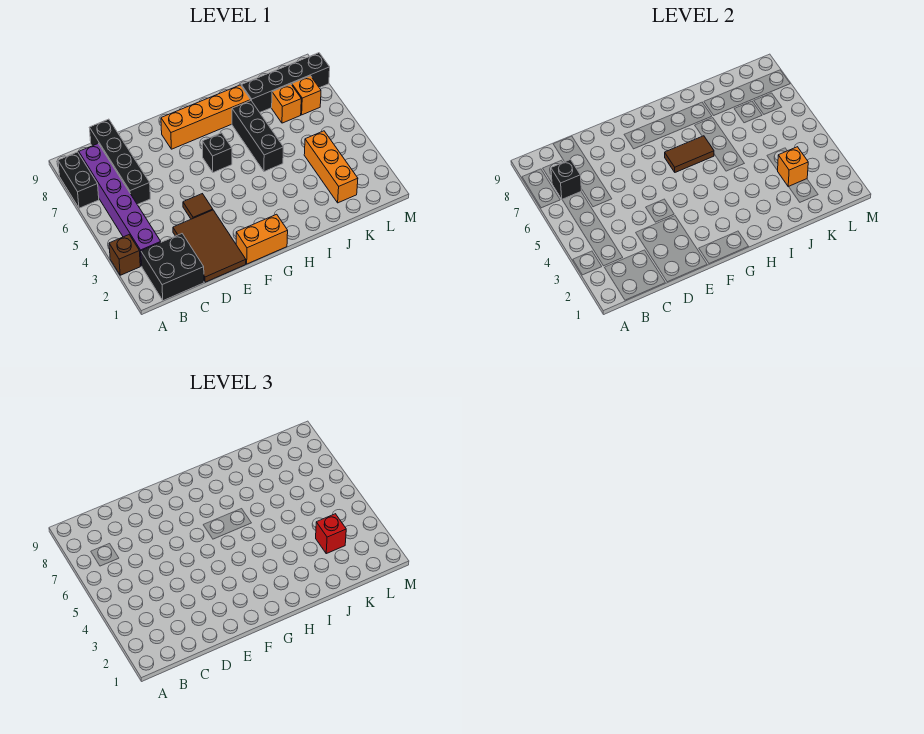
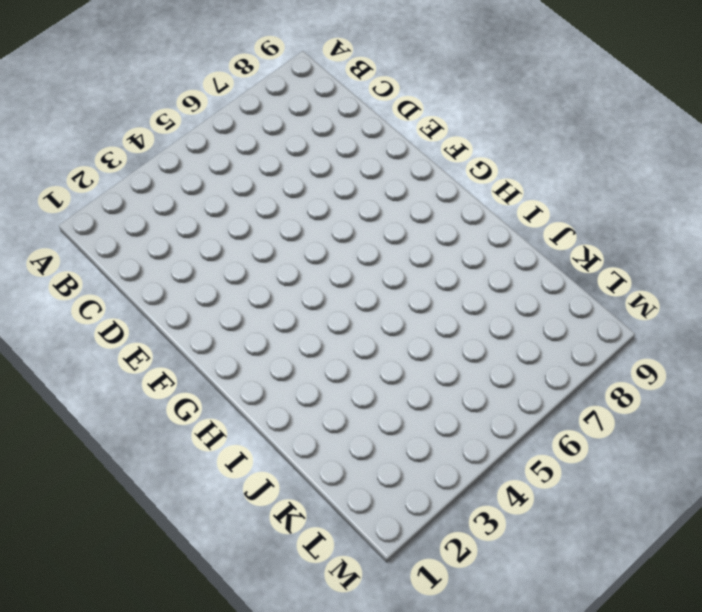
none -> brown brick A3 level 1
none -> black brick A7:A8 level 1
none -> black brick B1:C2 level 1

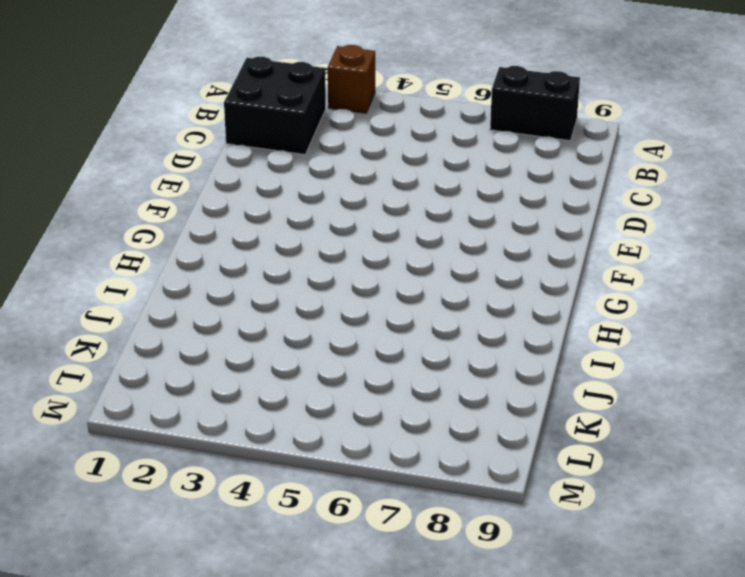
none -> purple brick B3:B8 level 1
none -> black brick C6:C9 level 1
none -> brown tile D1:E3 level 1

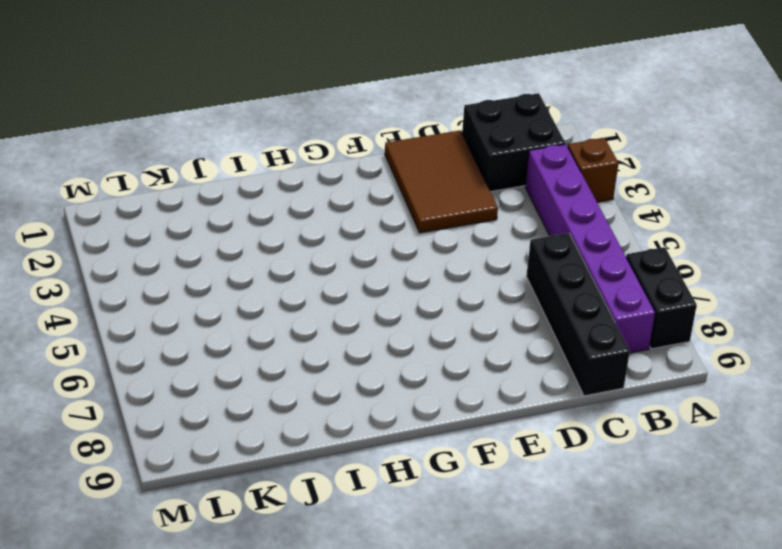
none -> brown tile E4 level 1
none -> orange brick F1:G1 level 1
none -> orange brick F8:I8 level 1

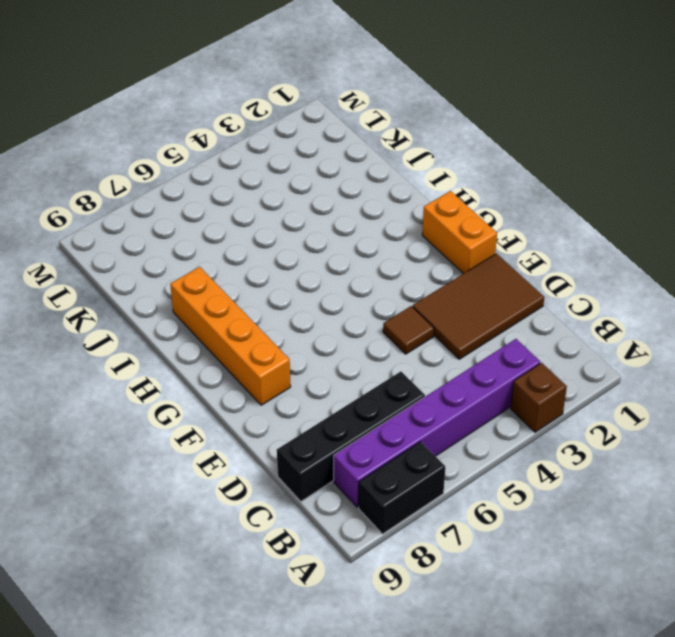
none -> black brick B1:C2 level 1
none -> black brick G6 level 1
none -> black brick I5:I7 level 1

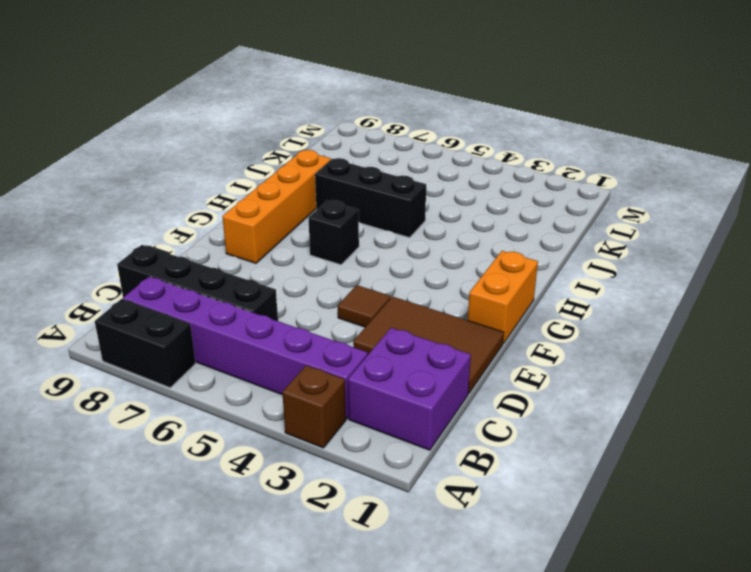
purple brick B1:C2 level 1 -> black brick B1:C2 level 1
none -> black brick J8:M8 level 1
none -> orange brick K2:K4 level 1
none -> orange brick K7 level 1

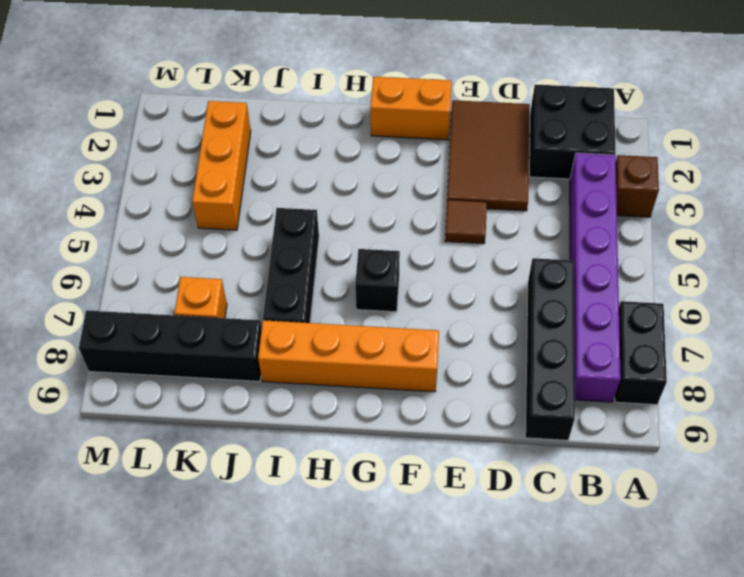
none -> orange brick L7 level 1
none -> black brick B7 level 2
none -> brown tile G6:H6 level 2

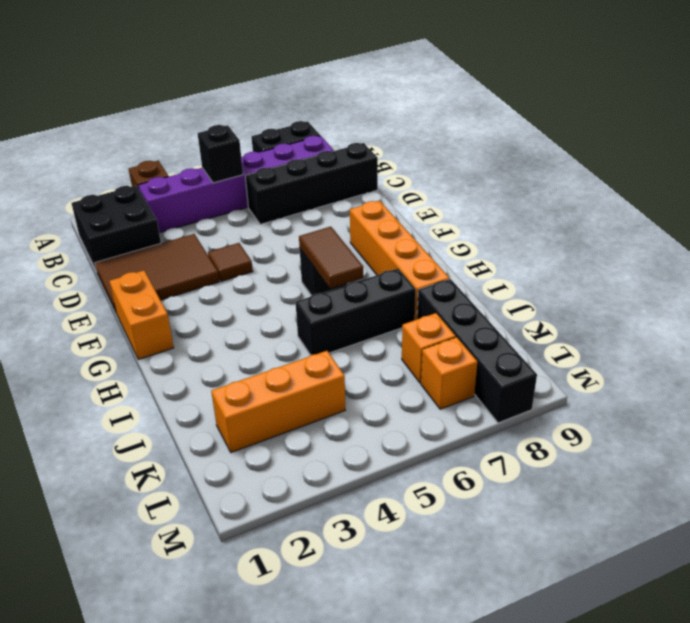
black brick B5 level 2 -> black brick B7 level 2
none -> orange brick K3 level 2
none -> red brick K3 level 3

